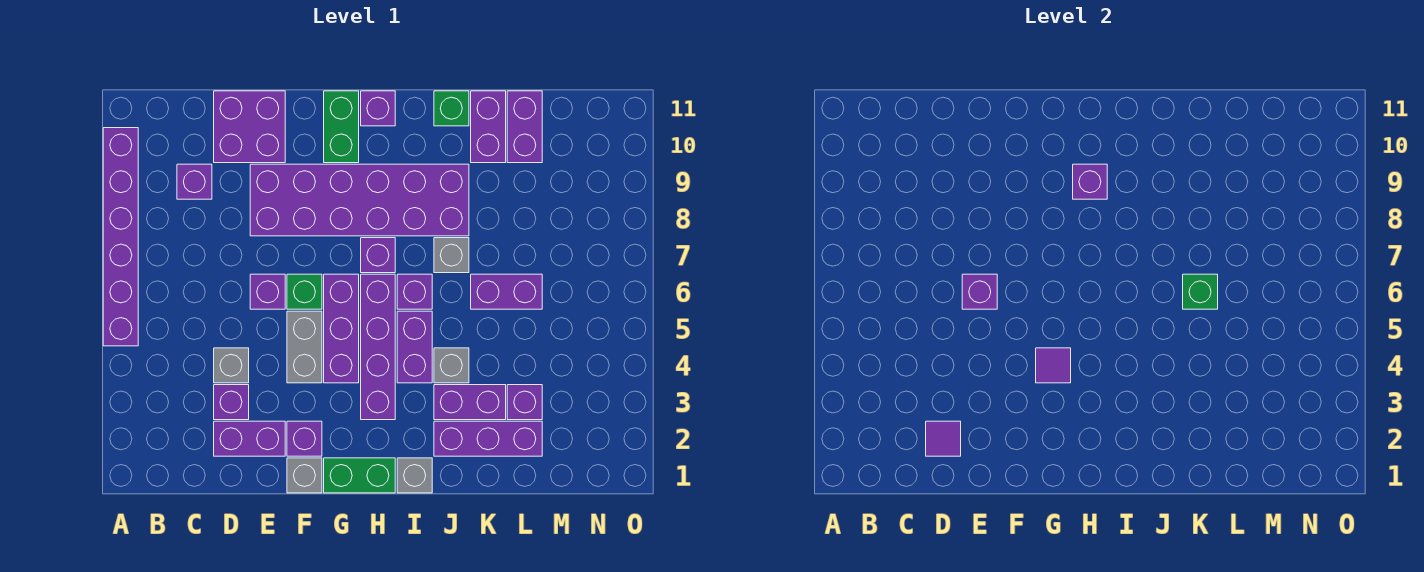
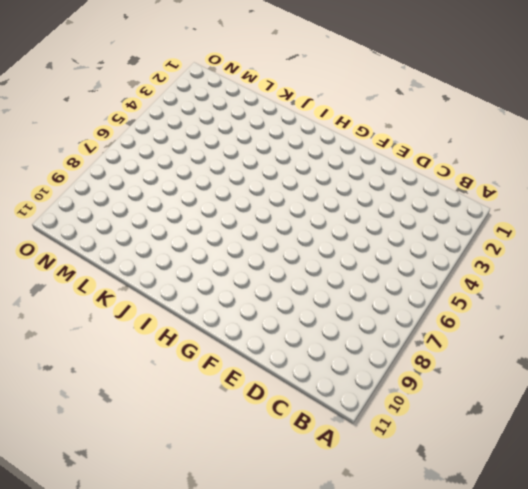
none -> purple brick A5:A10 level 1
none -> purple brick C9 level 1
none -> purple brick D2:E2 level 1
none -> purple brick D3 level 1

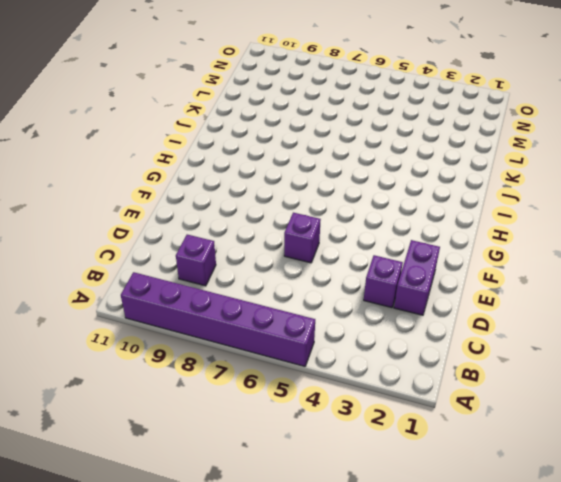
none -> grey brick D4 level 1
none -> purple brick D10:E11 level 1
none -> purple brick E8:J9 level 1
none -> grey brick F1 level 1

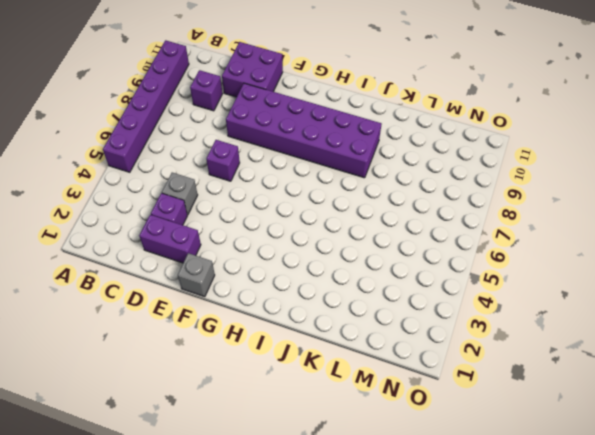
none -> purple brick F2 level 1
none -> grey brick F4:F5 level 1
none -> green brick F6 level 1
none -> green brick G1:H1 level 1

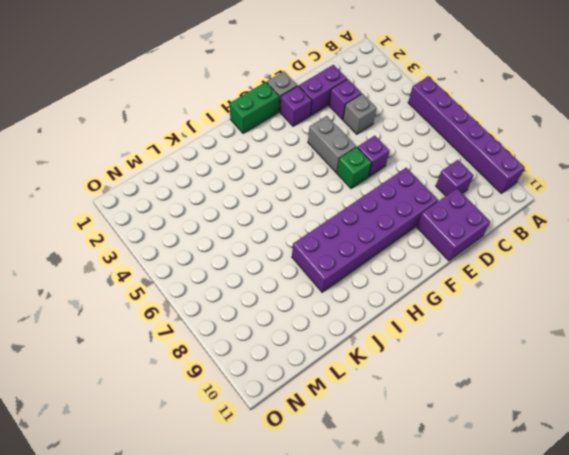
none -> purple brick G4:G6 level 1
none -> green brick G10:G11 level 1
none -> purple brick H3:H6 level 1
none -> purple brick H7 level 1

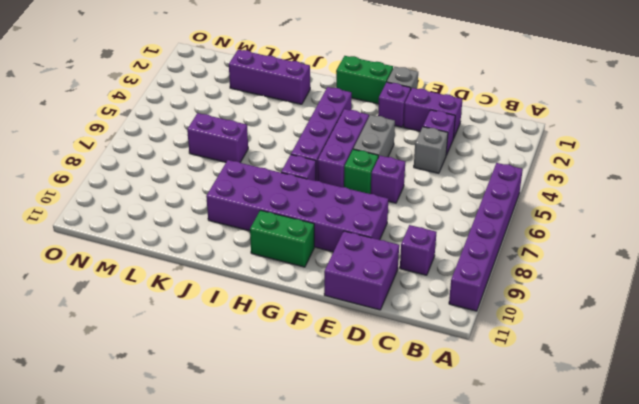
green brick G10:H10 level 1 -> green brick G10:G11 level 1
none -> purple brick H11 level 1
none -> grey brick I1 level 1
none -> purple brick I4:I5 level 1
none -> purple brick I6 level 1

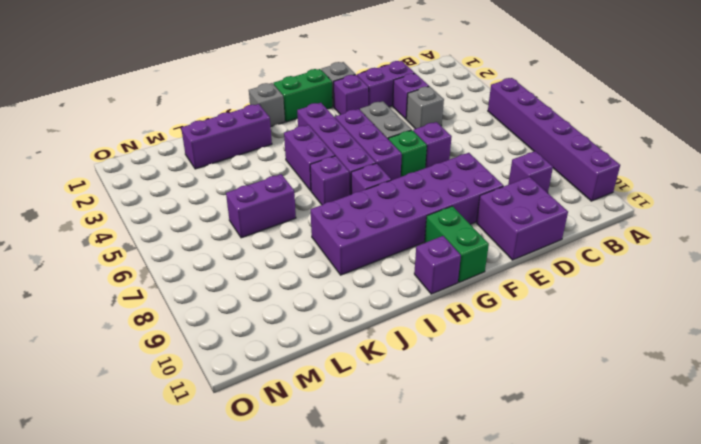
none -> purple brick J3:K3 level 1
none -> grey brick J4 level 1
none -> grey brick J7 level 1
none -> green brick J11 level 1

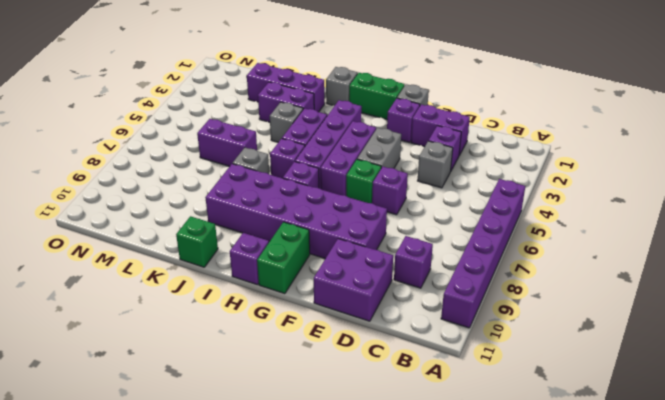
none -> purple brick K10:K11 level 1
none -> purple brick L3 level 1
none -> purple brick L10:L11 level 1
none -> purple tile D2 level 2

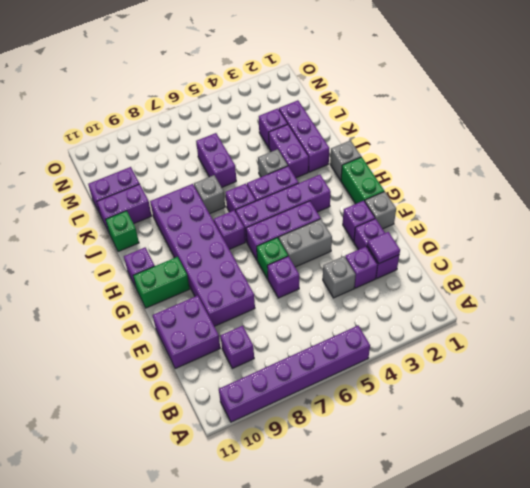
none -> purple brick E6 level 2
none -> purple tile G4 level 2
none -> purple brick H9 level 2
none -> green brick K6 level 2

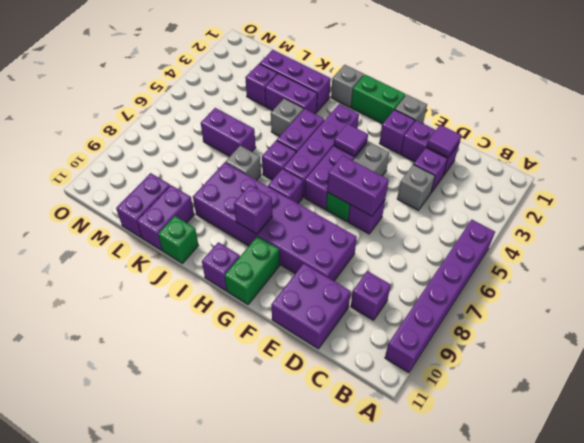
purple brick E6:F6 level 2 -> purple brick E6 level 2
none -> green brick K6 level 2

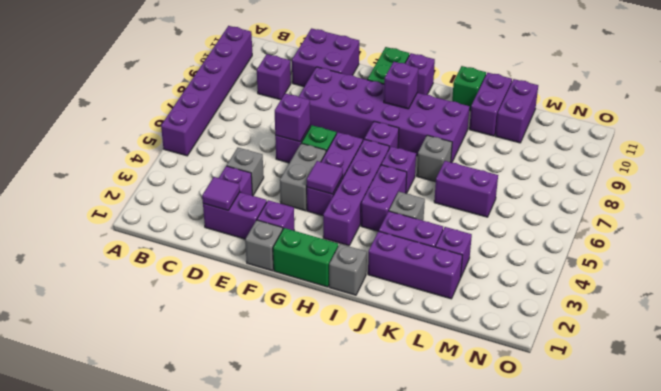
none -> green brick K6 level 2

